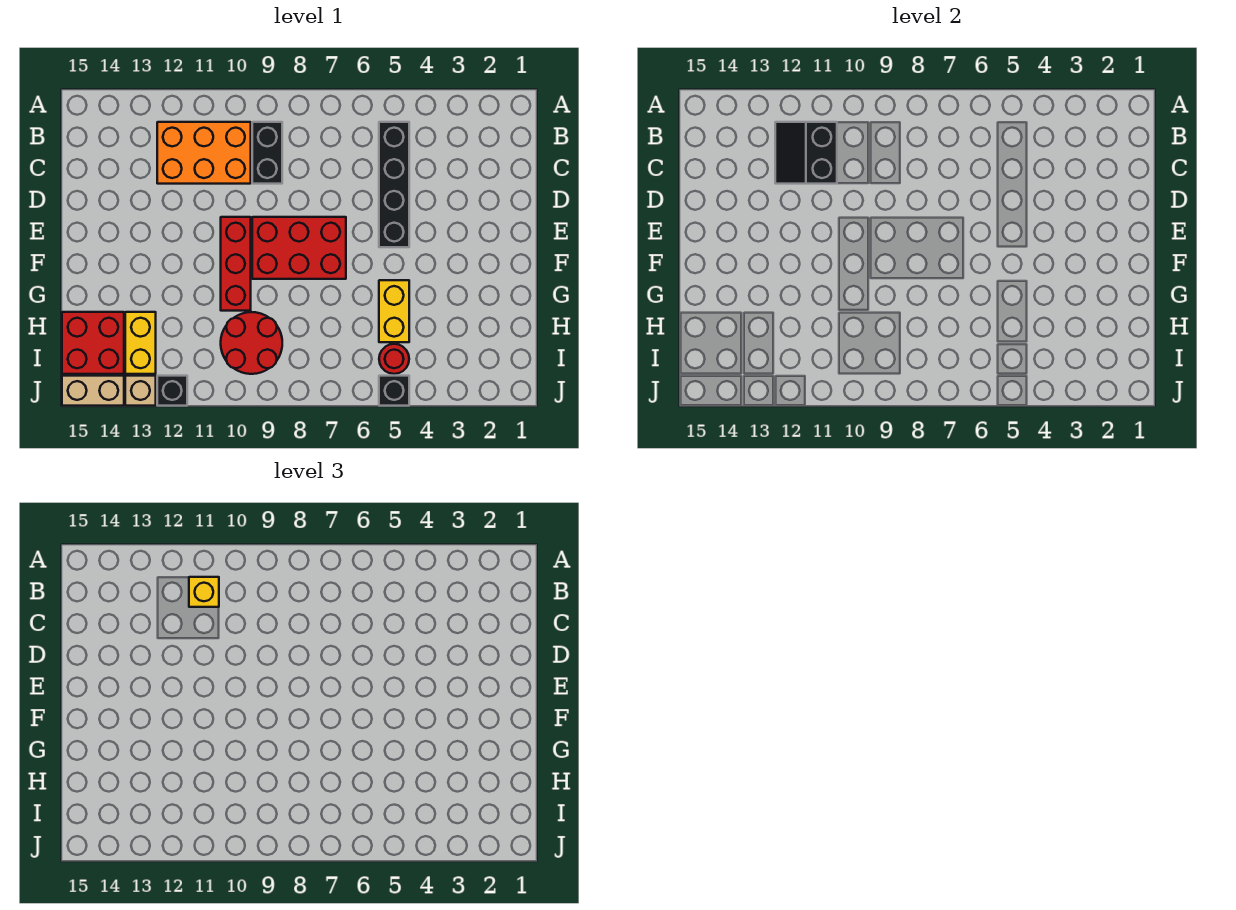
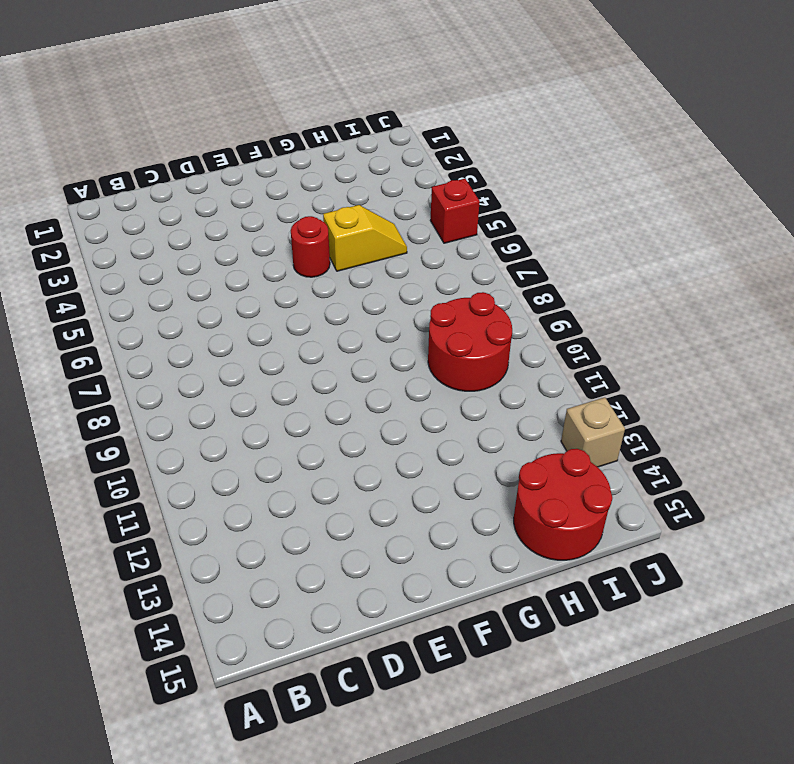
red round brick F5 level 1 -> red round brick I5 level 1
yellow slope G5:H5 level 1 top G -> yellow brick G5:H5 level 1
red round brick H14:I15 level 1 -> red brick H14:I15 level 1
red brick J5 level 1 -> black brick J5 level 1
none -> black brick B5:E5 level 1
none -> black brick B9:C9 level 1
none -> orange brick B10:C12 level 1

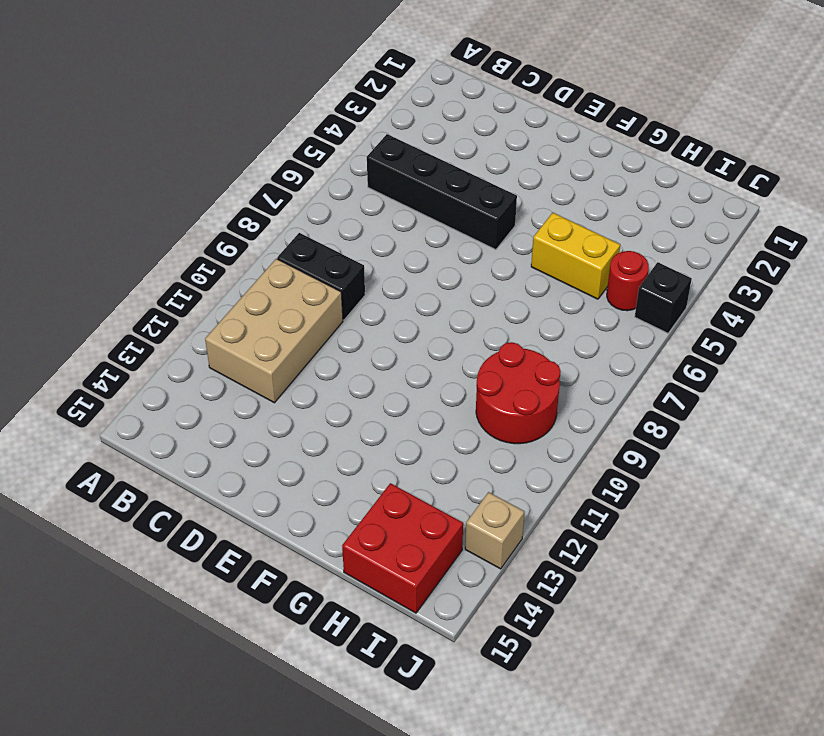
tan brick B10:C12 level 1 -> orange brick B10:C12 level 1
none -> red brick E7:F9 level 1
none -> red brick E10:G10 level 1
none -> yellow brick H13:I13 level 1

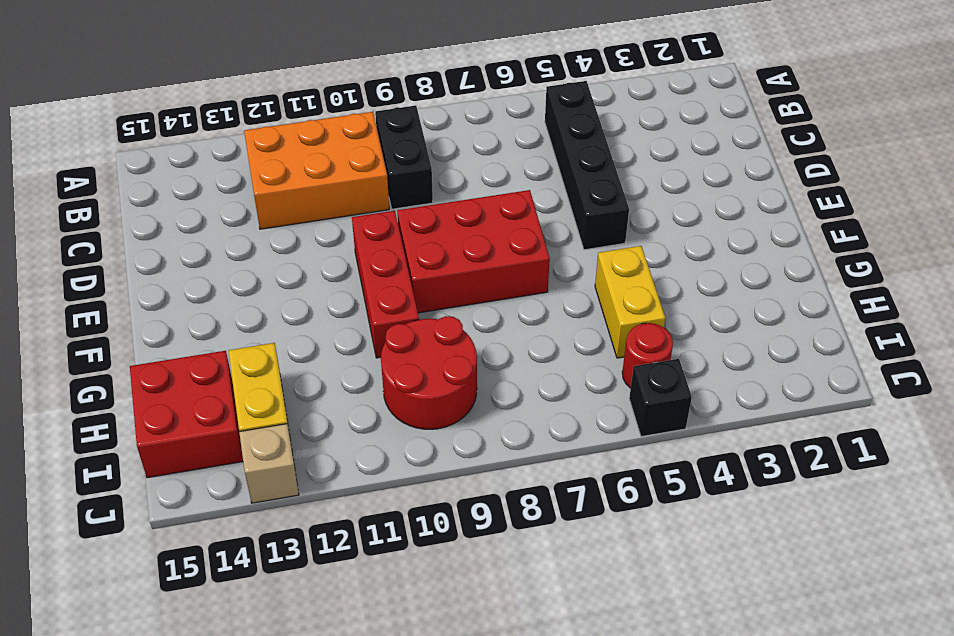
none -> black brick J12 level 1
none -> tan brick J14:J15 level 1
none -> black slope B11:C12 level 2 top 11

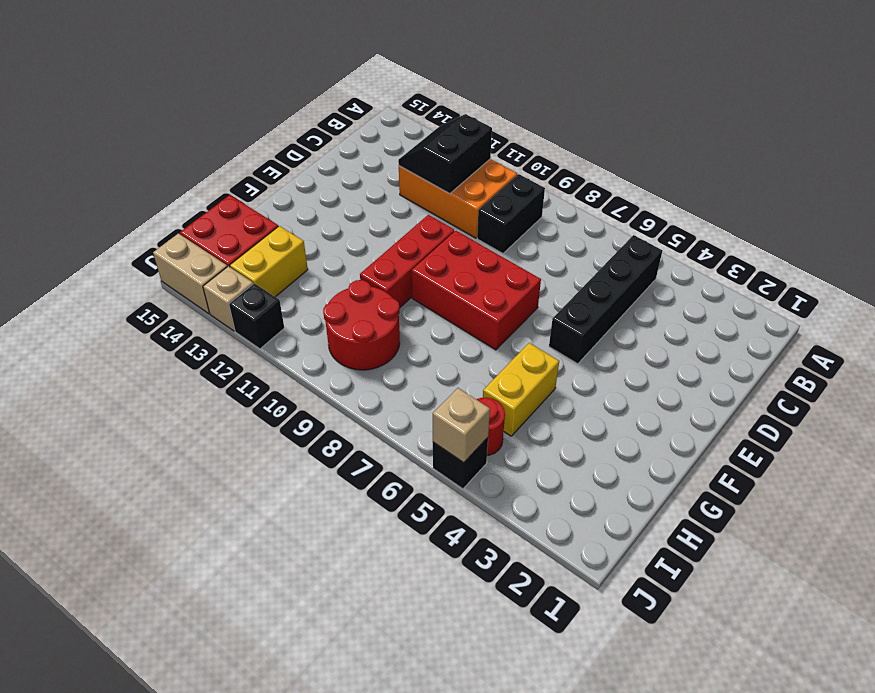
tan brick J5 level 2 -> none
none -> yellow brick B11 level 3

